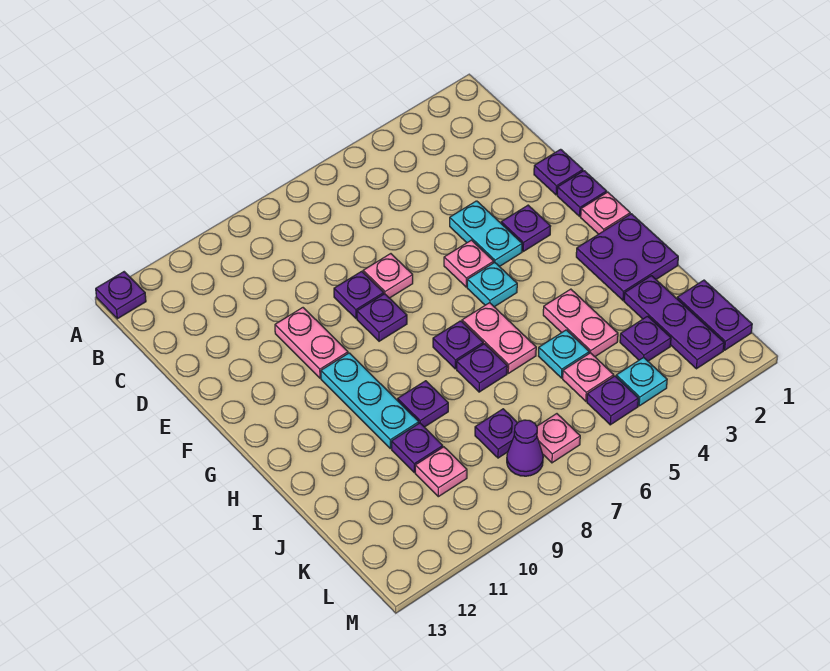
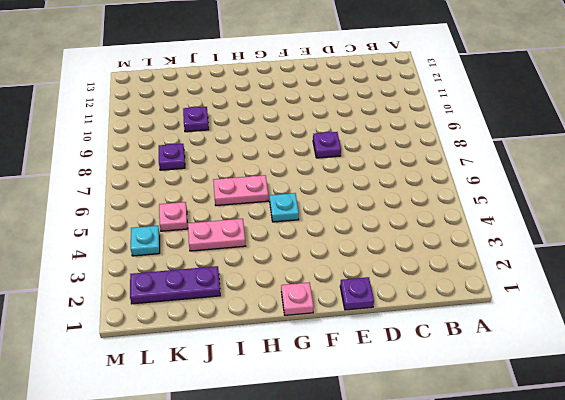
none -> purple plate A13 level 1
none -> cyan plate E4:F4 level 1
none -> pink plate E7 level 1
none -> pink plate E10:F10 level 1

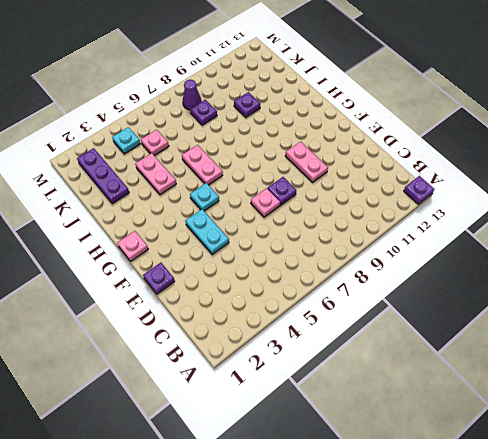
none -> purple plate F1 level 1
none -> purple plate F3 level 1
none -> pink plate F5 level 1
none -> purple plate F8 level 1

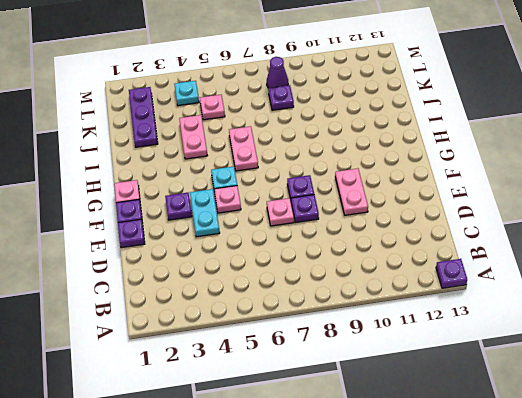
none -> cyan plate G10:I10 level 1
none -> purple plate H1:I2 level 1
none -> purple plate H7 level 1
none -> purple plate I7 level 1

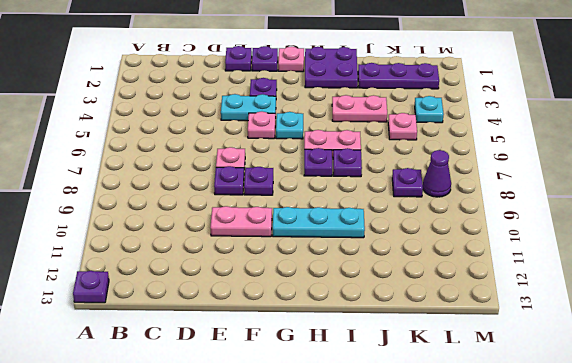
none -> purple plate I9 level 1
none -> cyan plate J5 level 1
none -> purple plate J10 level 1
none -> purple plate K1:L1 level 1

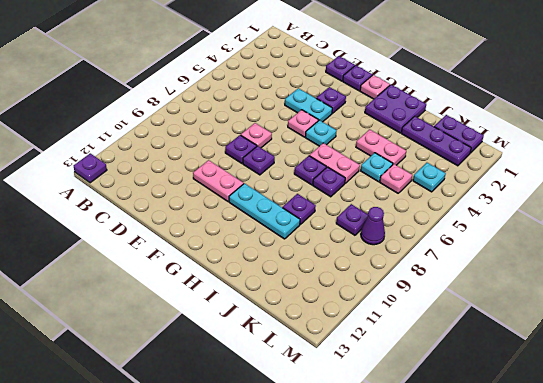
none -> purple plate J10 level 1
none -> purple plate K3 level 1
none -> pink plate K10 level 1
none -> purple plate L5 level 1

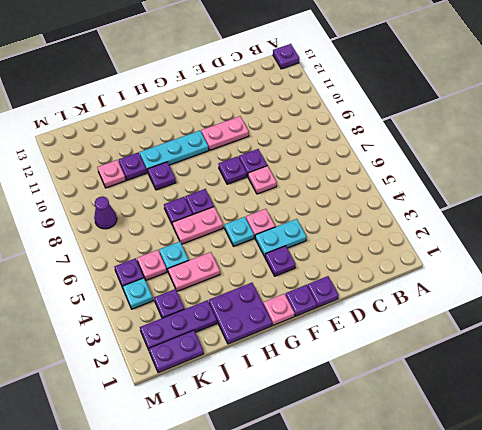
none -> purple plate K8 level 1
none -> pink plate L7 level 1

